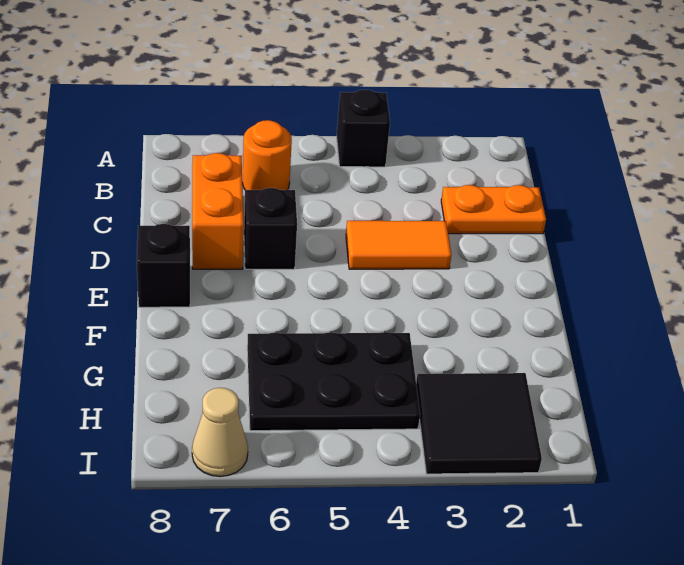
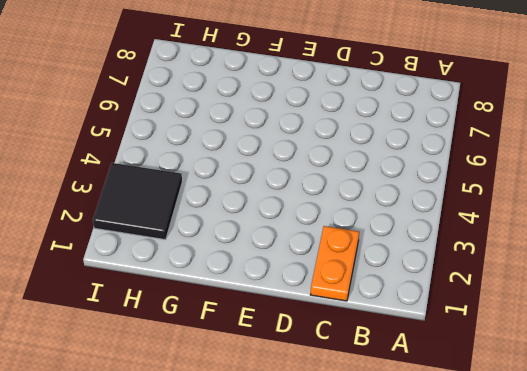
none -> black brick A4 level 1
none -> orange round brick B6 level 1

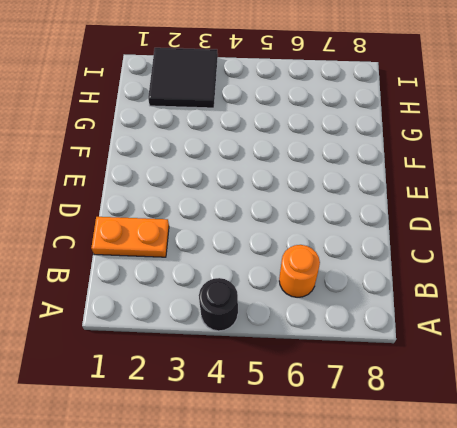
black round brick A4 level 1 -> black brick A4 level 1
none -> orange brick C7:D7 level 1
none -> orange tile D3:D4 level 1

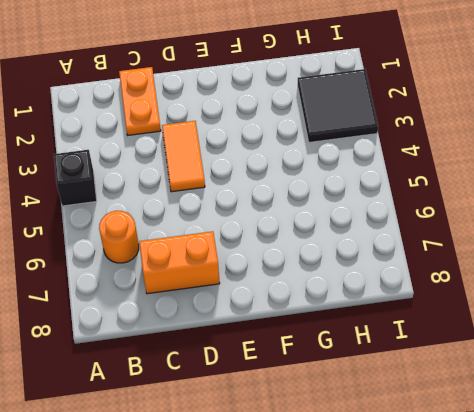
none -> black brick D6 level 1
none -> black brick E8 level 1

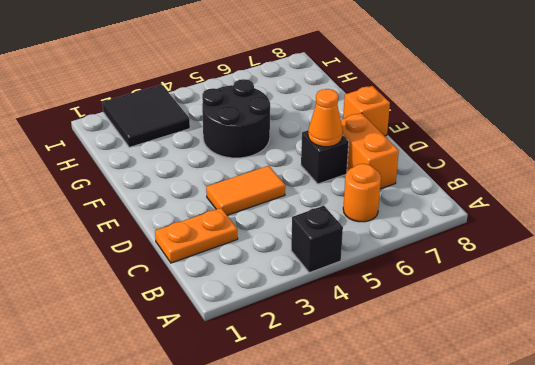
orange cone D6 level 2 -> none
orange brick E8 level 1 -> black brick E8 level 1
black round brick F4:G5 level 1 -> black plate G4:H6 level 1
none -> tan cone I7 level 1

